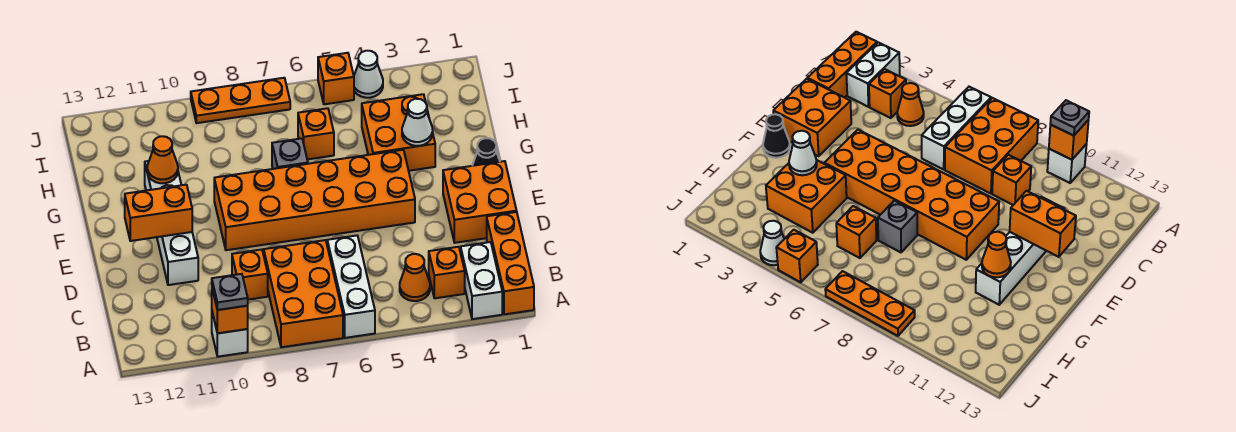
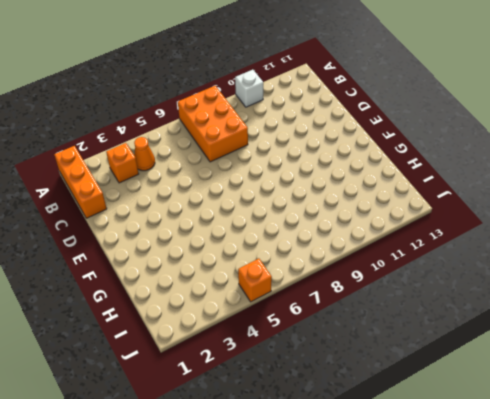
none -> white brick A2:B2 level 1
none -> white brick A6:C6 level 1
none -> orange brick C9 level 1

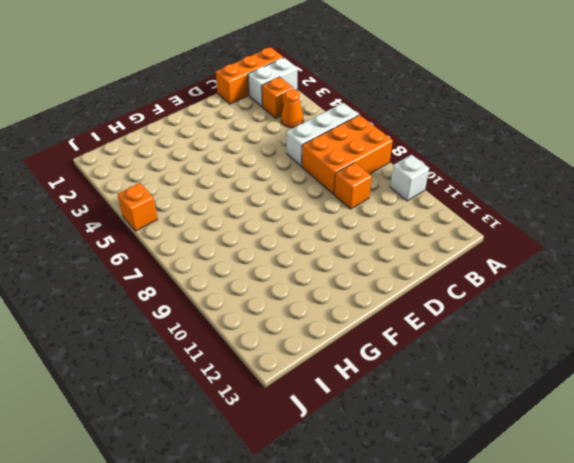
none -> orange brick D1:E2 level 1
none -> white brick D11:G11 level 1
none -> orange brick E4:F9 level 1

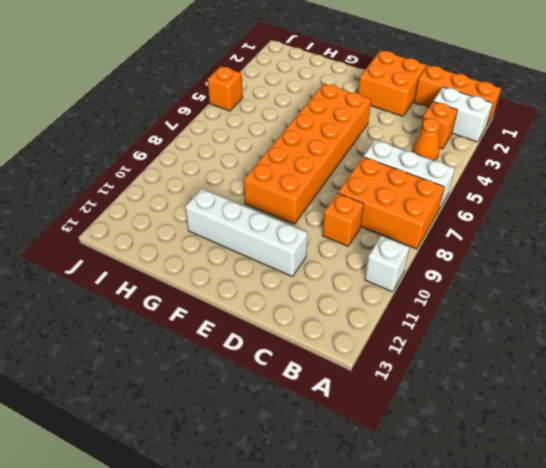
none -> black cone F1 level 1
none -> orange brick G3:H4 level 1
none -> grey brick G7 level 1

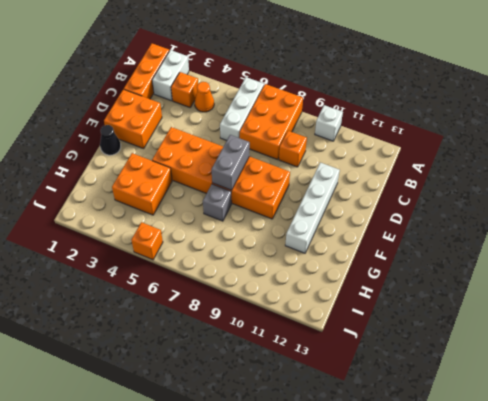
grey brick E7:F7 level 2 -> none
none -> orange brick H6 level 1
none -> white cone J4 level 1
none -> orange plate J7:J9 level 1

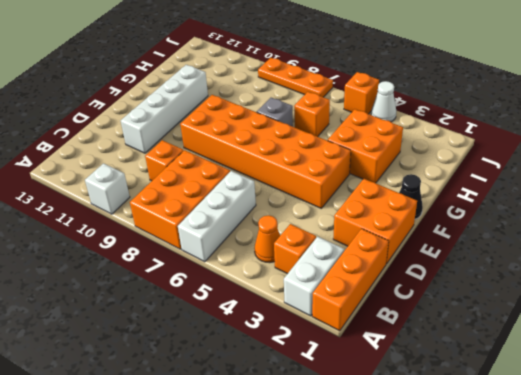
none -> orange brick A10 level 2
none -> orange brick E11:E12 level 2
none -> white cone G3 level 2

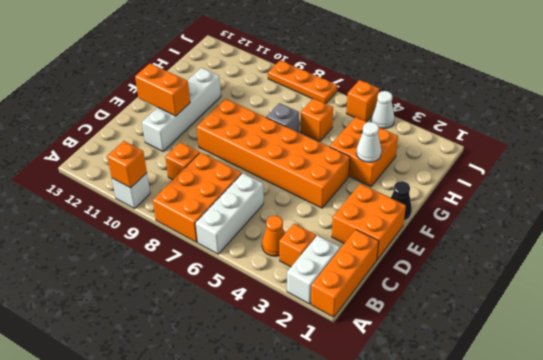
none -> orange cone G11 level 2
none -> grey plate A10 level 3

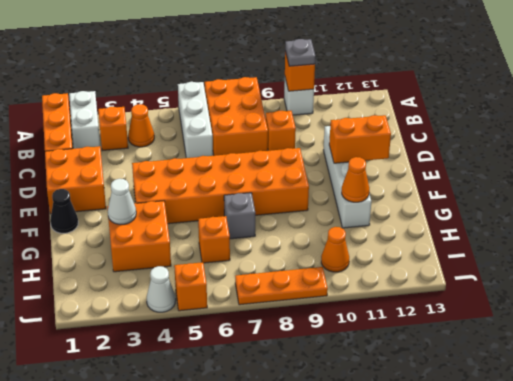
orange cone I10 level 1 -> none

